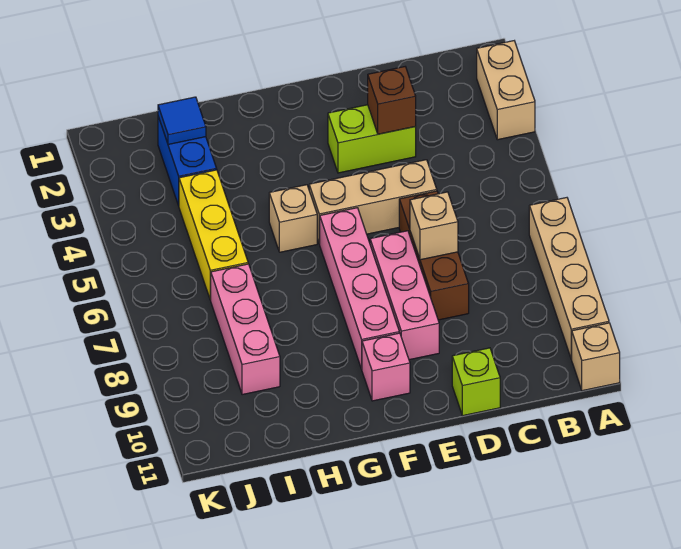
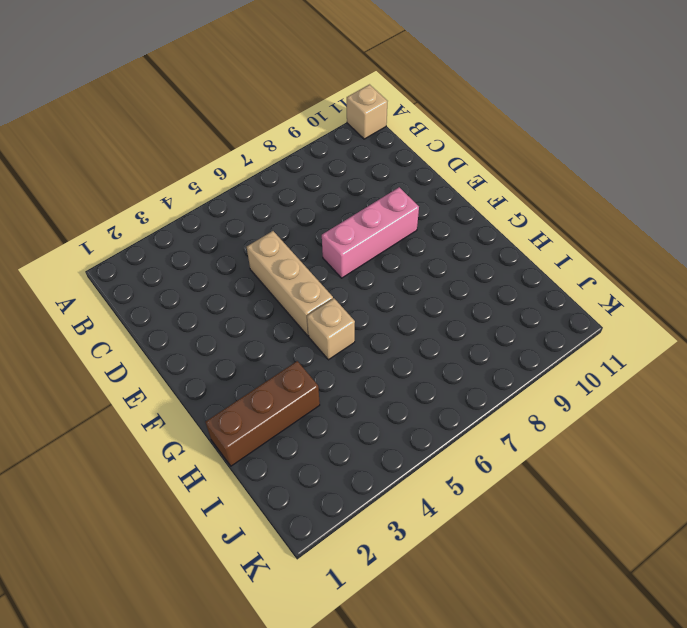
brown brick H1:H3 level 1 -> brown brick D6:D8 level 1
none -> tan brick A2:A3 level 1
none -> tan brick A7:A10 level 1
none -> lime brick D3:E3 level 1

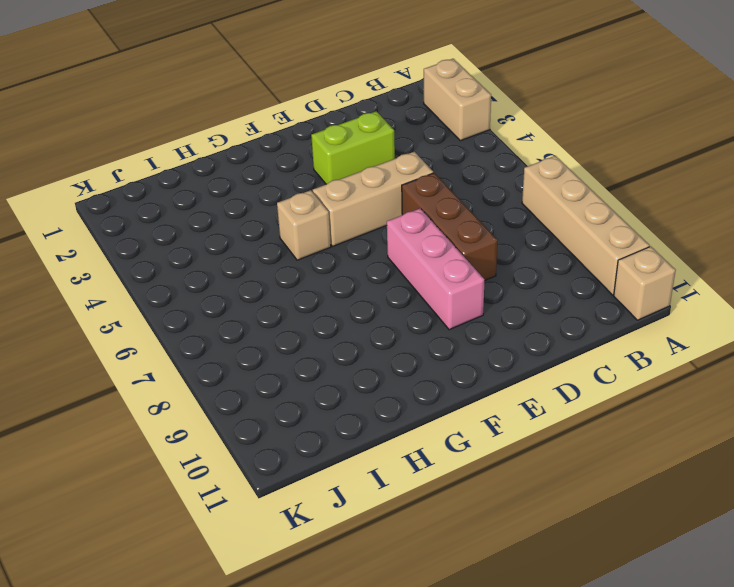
none -> lime brick D11 level 1
none -> pink brick F6:F9 level 1
none -> pink brick F10 level 1

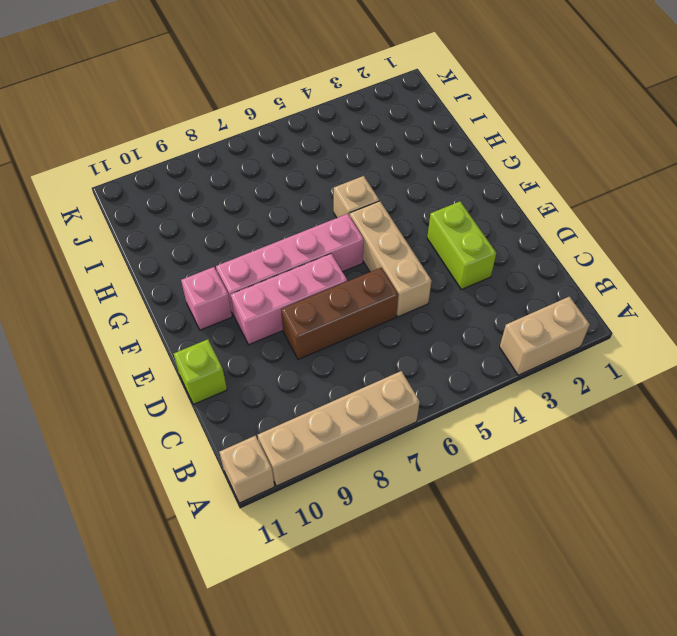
none -> blue brick I2:I3 level 1
none -> yellow brick I4:I6 level 1
none -> pink brick I7:I9 level 1

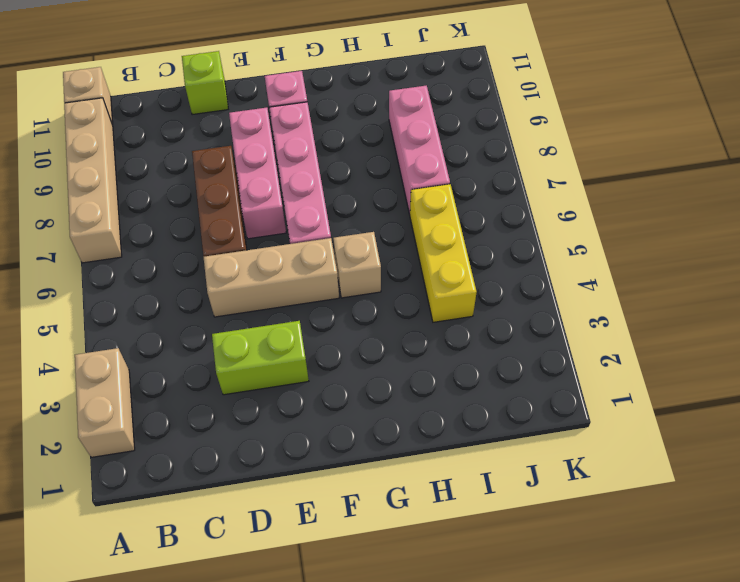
none -> blue brick I2:I3 level 1
none -> brown brick D3 level 2
none -> tan brick D7 level 2

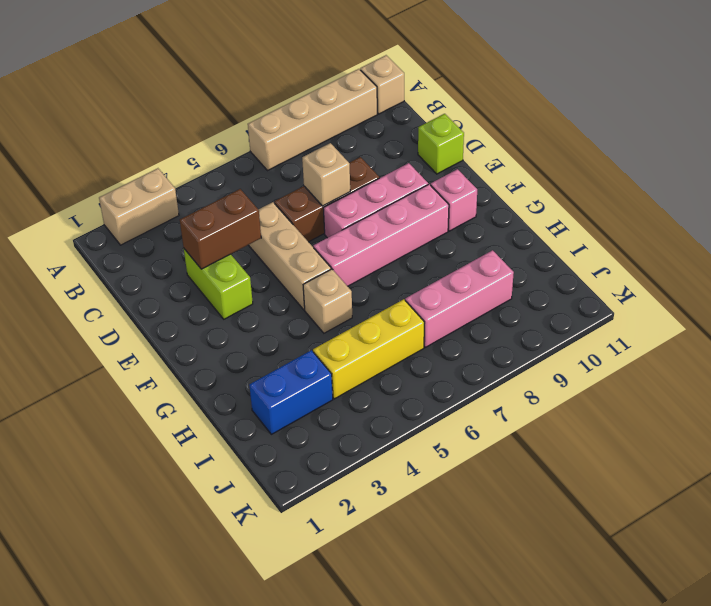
brown brick D3:D4 level 2 -> brown brick D3 level 2
none -> blue tile I2 level 2

